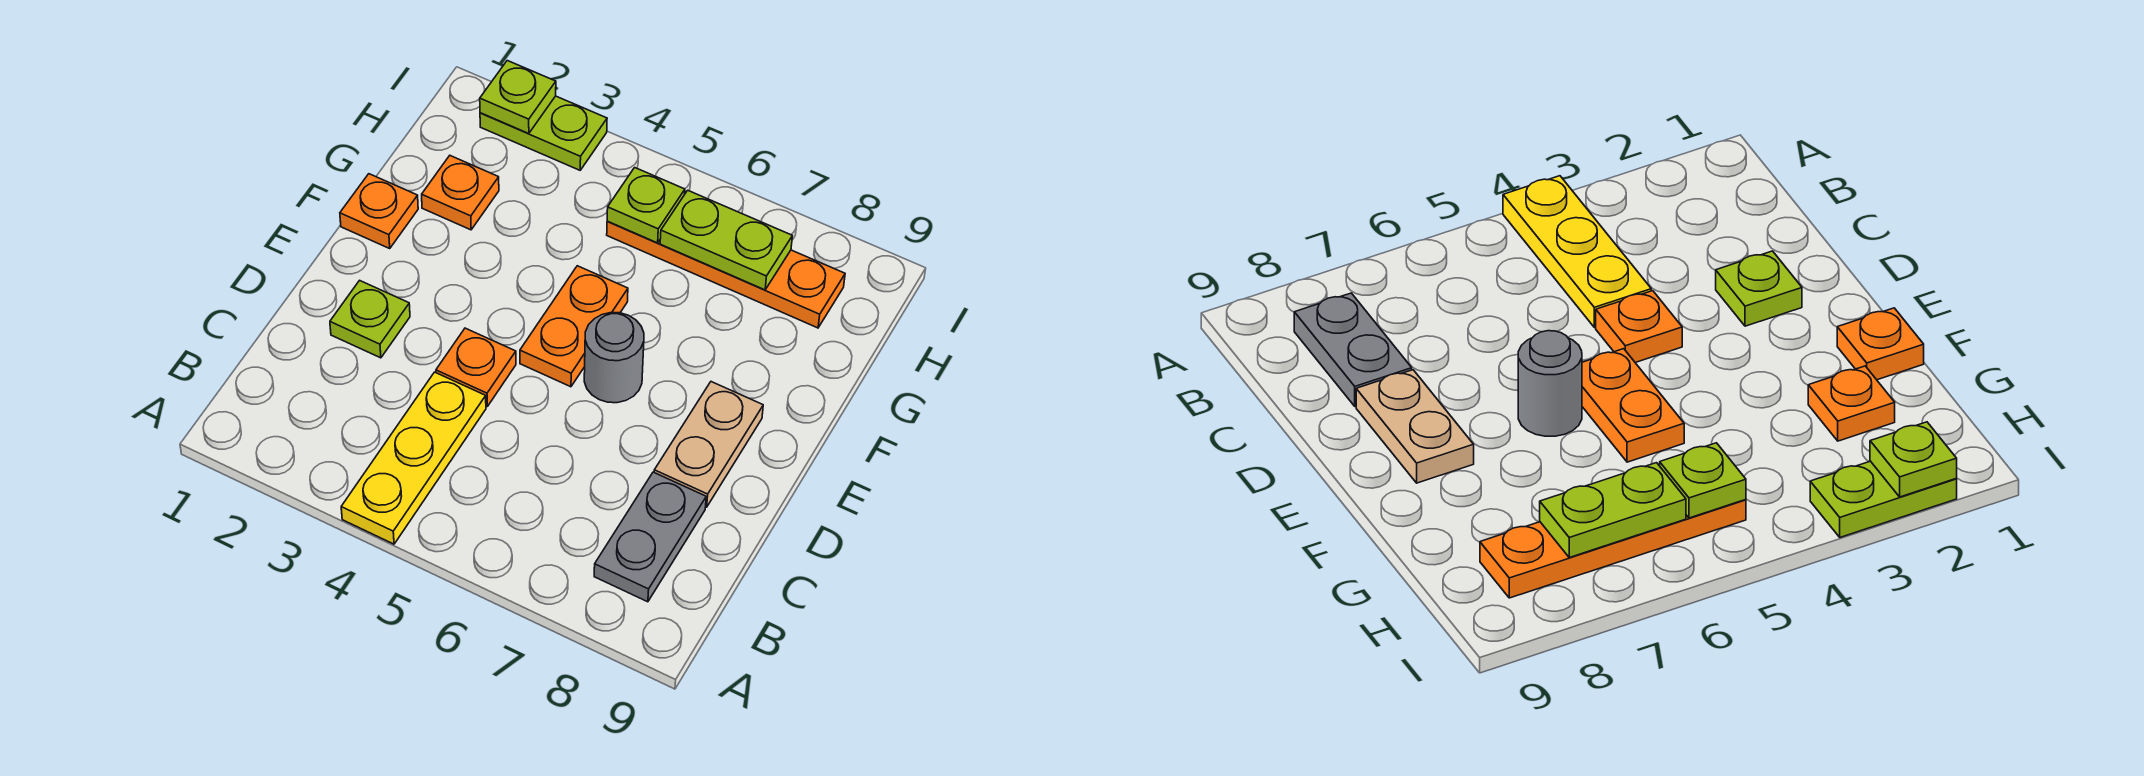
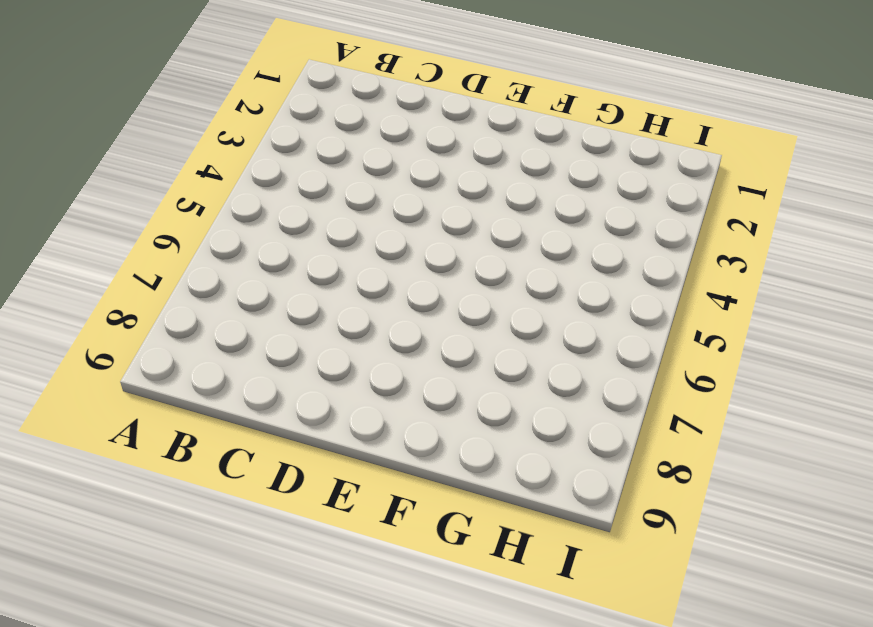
none -> yellow plate A4:C4 level 1
none -> grey plate B8:C8 level 1
none -> lime plate D2 level 1

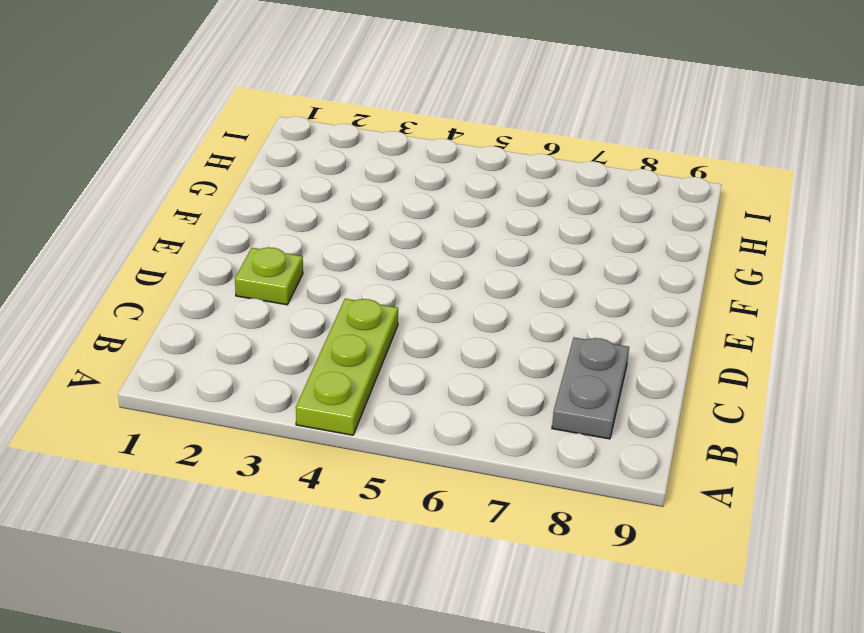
lime plate A4:C4 level 1 -> yellow plate A4:C4 level 1
none -> orange plate D4 level 1
none -> tan plate D8:E8 level 1
none -> orange plate E5:F5 level 1

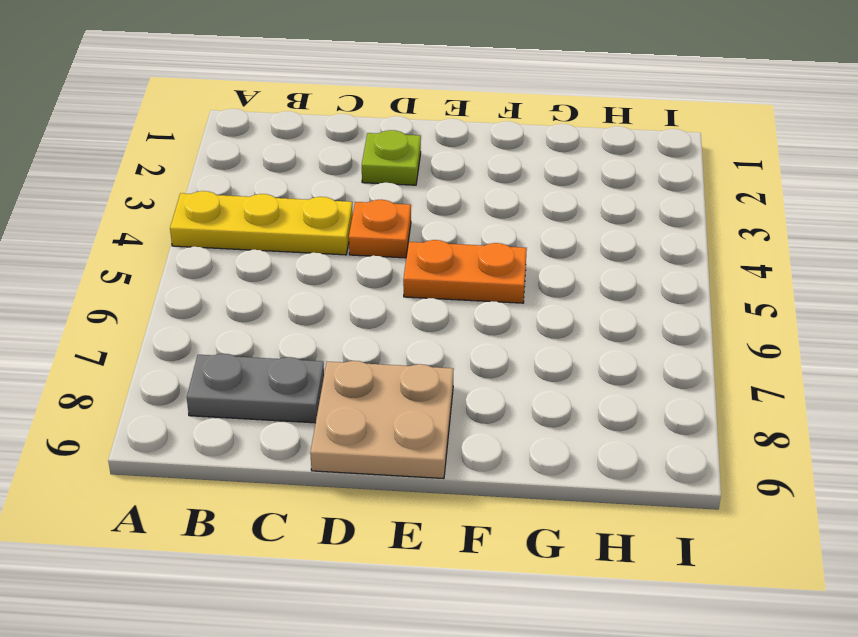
tan plate D8:E9 level 1 -> tan plate D8:E8 level 1
none -> grey round brick E6 level 1
none -> orange plate F1 level 1
none -> orange plate G2 level 1

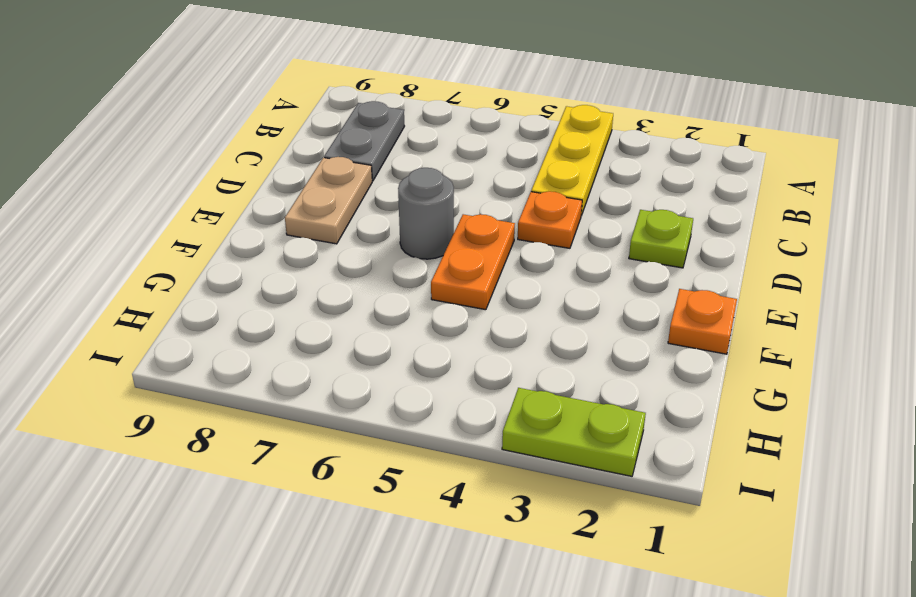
none -> orange plate G2 level 1
none -> orange plate H5:H8 level 1
none -> lime plate H5 level 2

